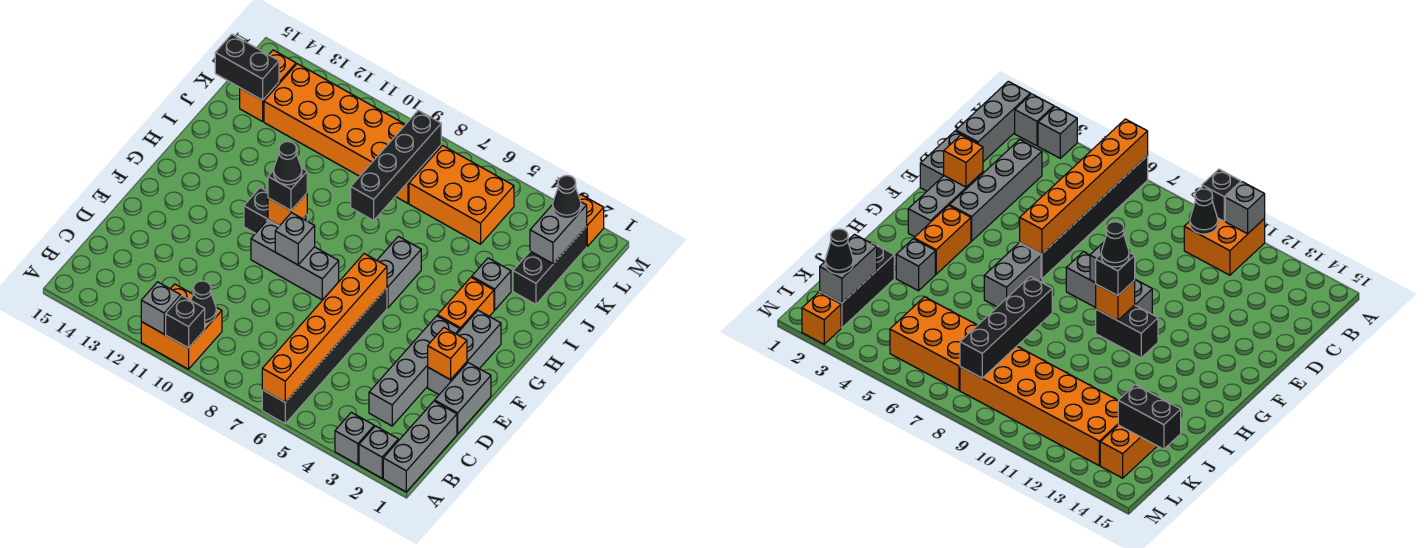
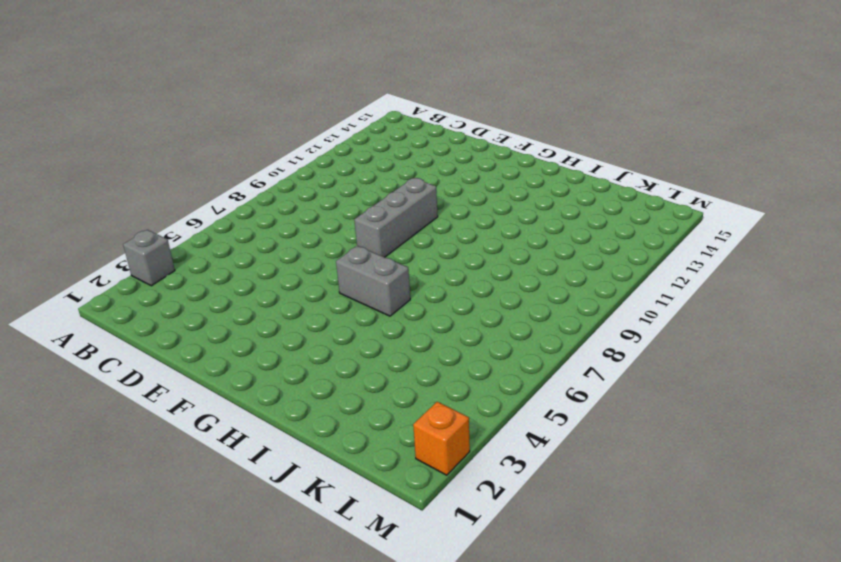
none -> grey brick A1:C1 level 1
none -> grey brick A2 level 1
none -> black brick A6:F6 level 1
none -> orange brick A10:B11 level 1

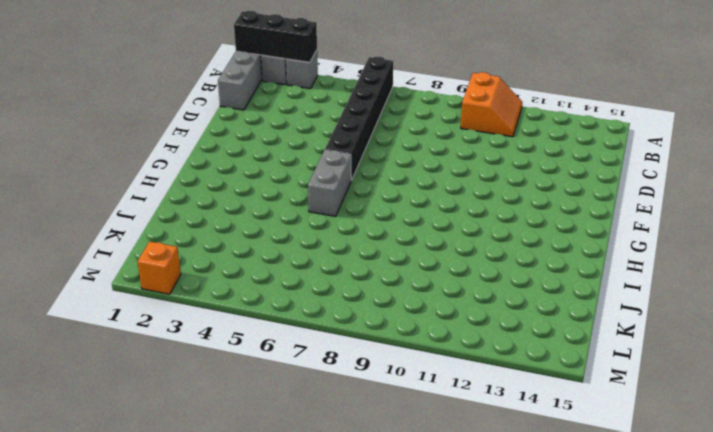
black brick A1:A3 level 2 -> black brick J2:L2 level 1
orange slope A10:B11 level 1 top 10 -> orange brick A10:B11 level 1
none -> grey brick C3:F3 level 1
none -> grey brick D1:E1 level 1
none -> grey brick E2:G2 level 1
none -> grey brick F8:F10 level 1

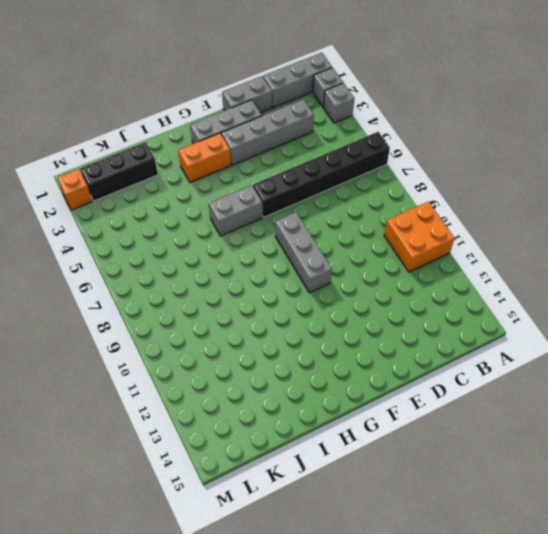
none -> black brick G10:G11 level 1
none -> grey brick I3 level 1
none -> orange brick K5:L7 level 1
none -> orange brick K8:L13 level 1

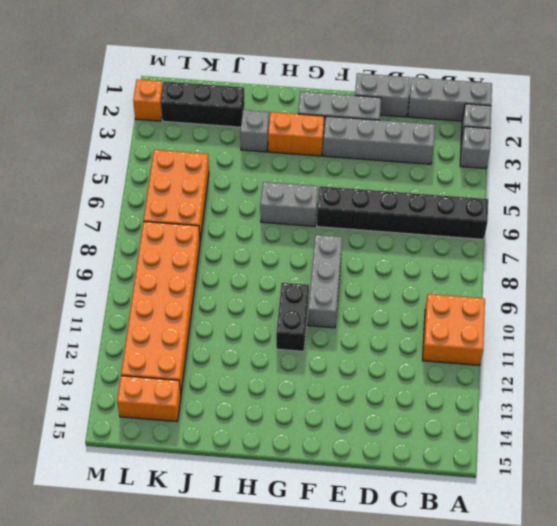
none -> orange brick A6:F6 level 2
none -> black brick A10 level 2
none -> grey brick A11 level 2
none -> black cone B10 level 2

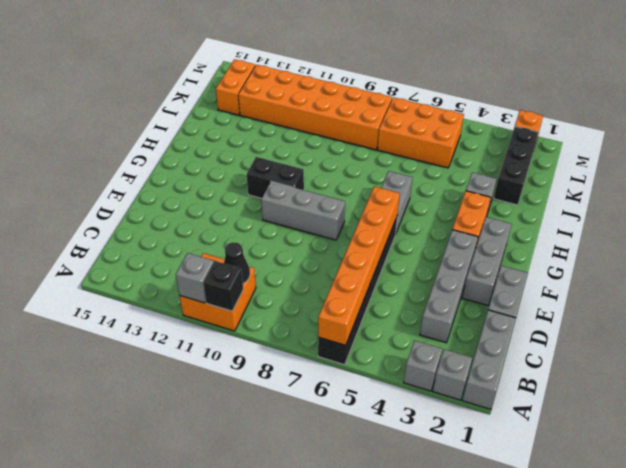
none -> orange brick E2 level 2
none -> grey brick F9 level 2
none -> orange brick G10 level 2
none -> black brick I8:L8 level 2

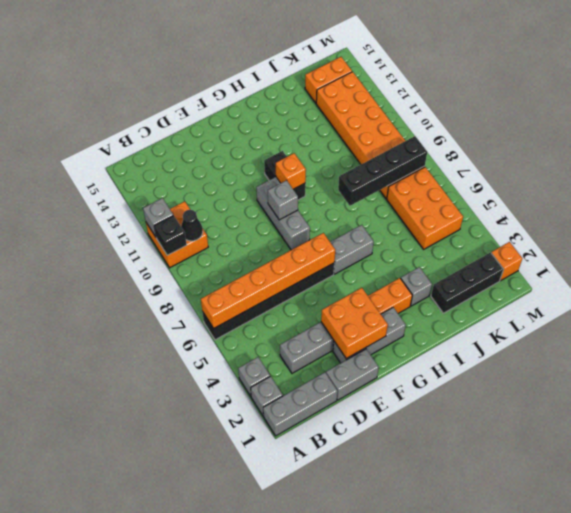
orange brick E2:F3 level 2 -> orange brick E2 level 2
none -> grey brick K2:L2 level 2
none -> black brick K14:K15 level 2
none -> black brick G10 level 3
none -> black cone L2 level 3

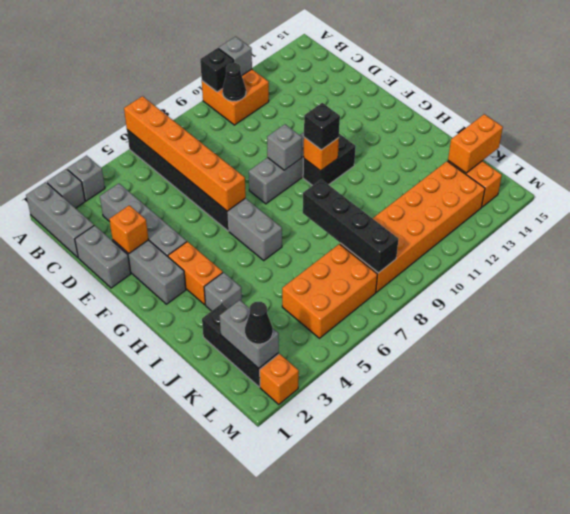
orange brick K14:K15 level 2 -> black brick K14:K15 level 2
none -> black cone G10 level 4

